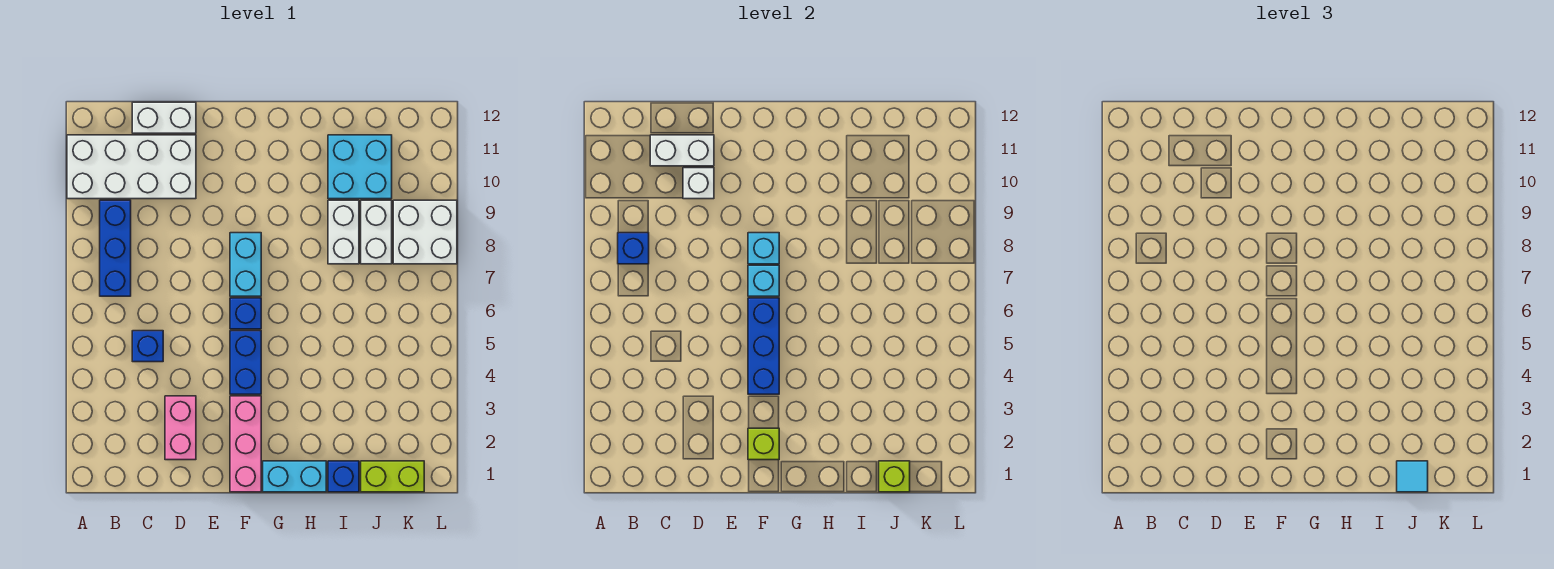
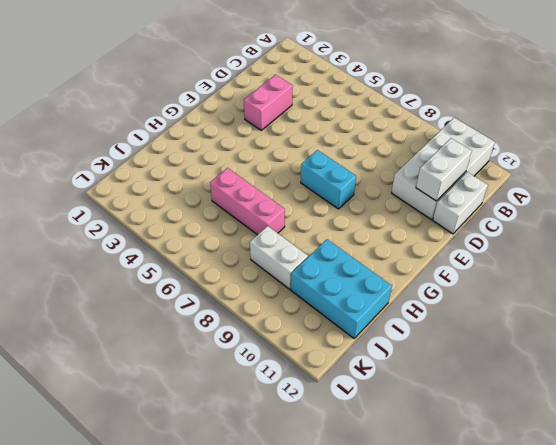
pink brick D3:E3 level 1 -> pink brick D2:D3 level 1
pink brick I5:I7 level 1 -> pink brick F1:F3 level 1
cyan brick I10:J12 level 1 -> cyan brick I10:J11 level 1
none -> blue brick B7:B9 level 1
none -> blue brick C5 level 1
none -> blue brick F4:F5 level 1

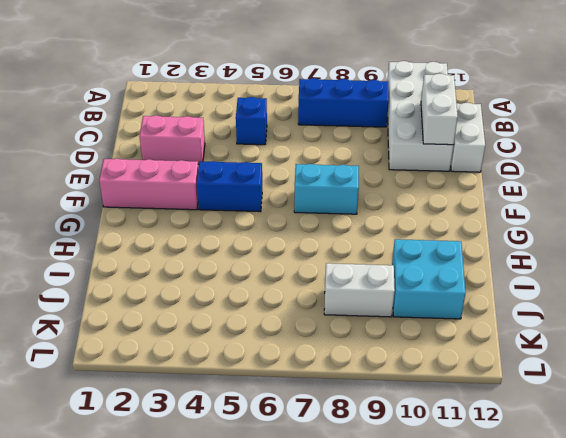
none -> blue brick F6 level 1
none -> cyan brick G1:H1 level 1
none -> blue brick I1 level 1

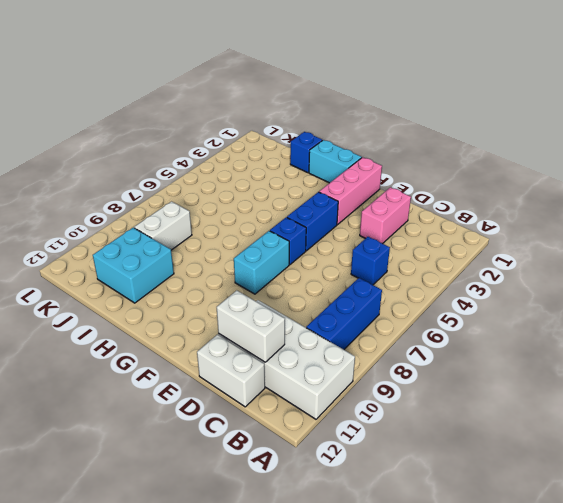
none -> white brick I8:I9 level 1
none -> lime brick J1:K1 level 1
none -> white brick K8:L9 level 1

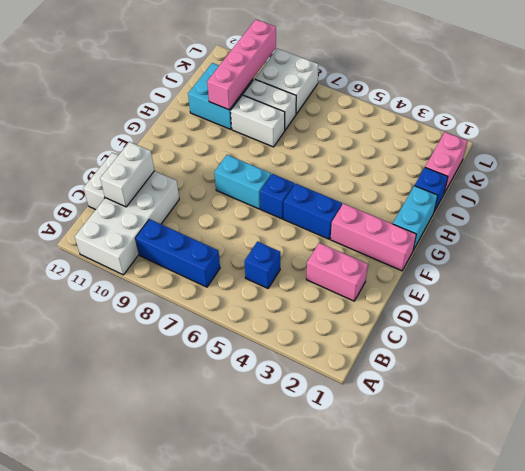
pink brick I10:L10 level 2 -> none
pink brick J1:K1 level 1 -> lime brick J1:K1 level 1
none -> blue brick B8 level 2
none -> white brick D10 level 2
none -> lime brick F2 level 2

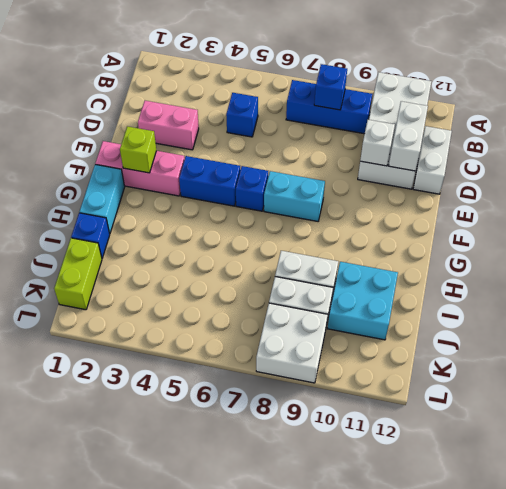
none -> blue brick F4:F6 level 2
none -> cyan brick F7 level 2
none -> cyan brick F8 level 2

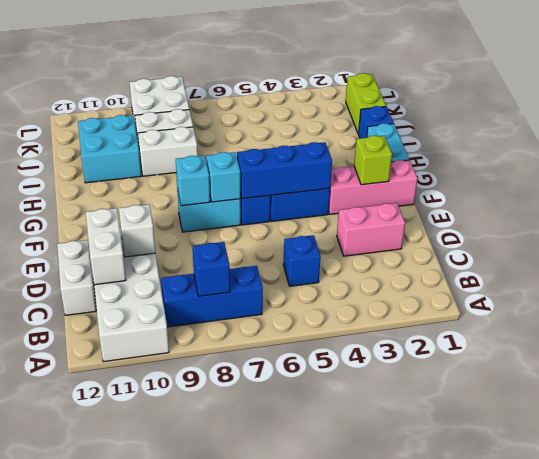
none -> lime brick J1 level 2
none -> cyan tile J1 level 3

